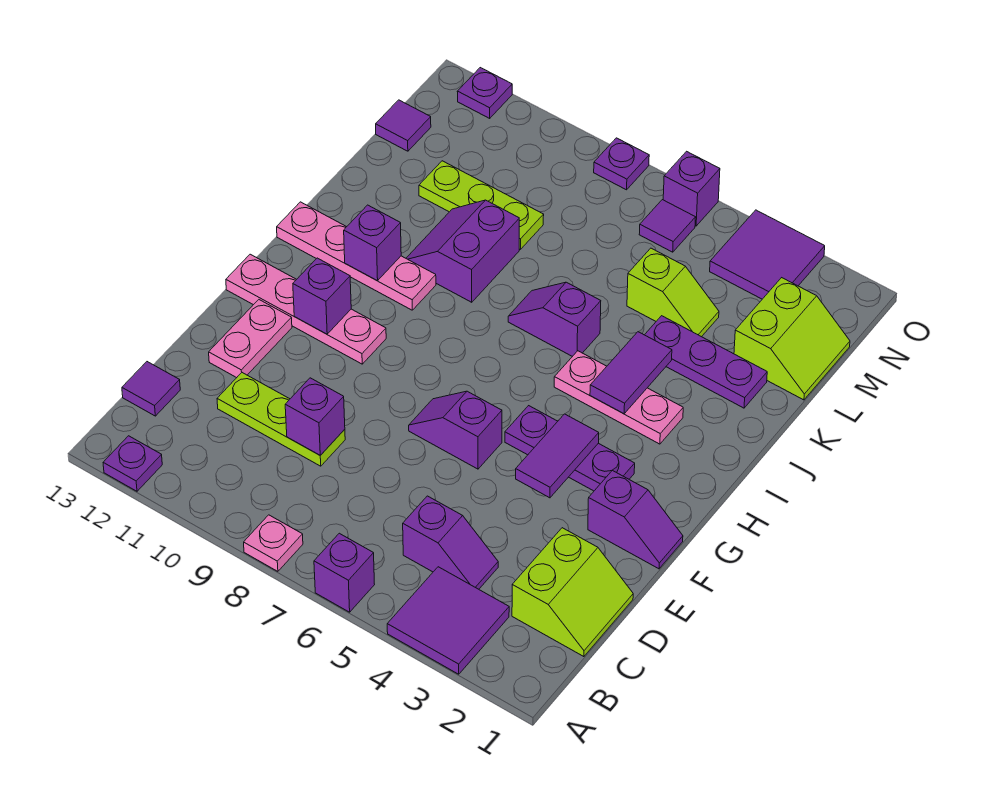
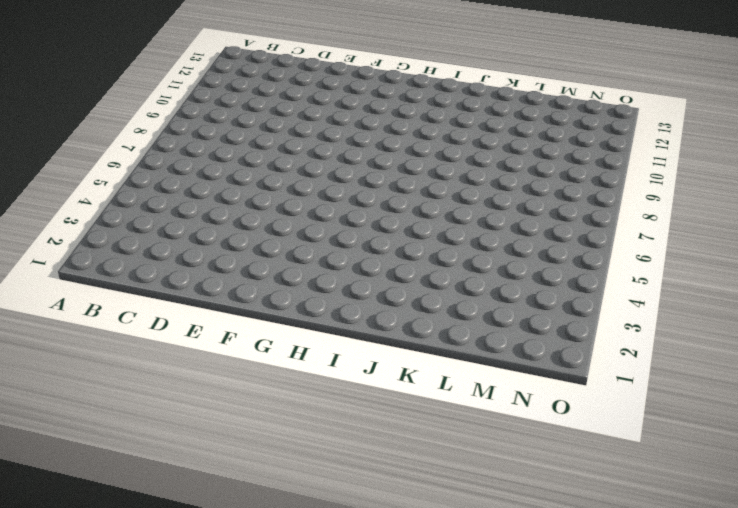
none -> purple tile A3:B4 level 1
none -> purple brick A6 level 1
none -> pink plate A8 level 1
none -> purple plate A12 level 1

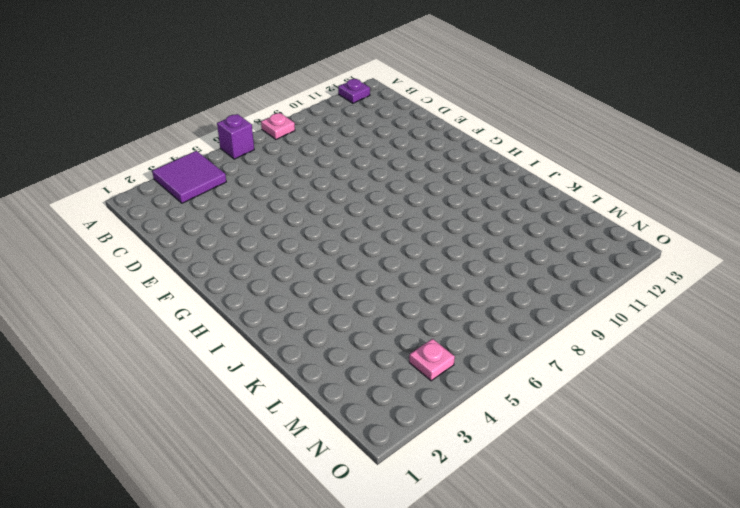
pink plate N4 level 1 -> purple tile N3:O4 level 1
none -> lime slope C1:D2 level 1 top 2
none -> purple slope C4:C5 level 1 top 5
none -> purple tile C13 level 1
none -> lime plate D9:D11 level 1

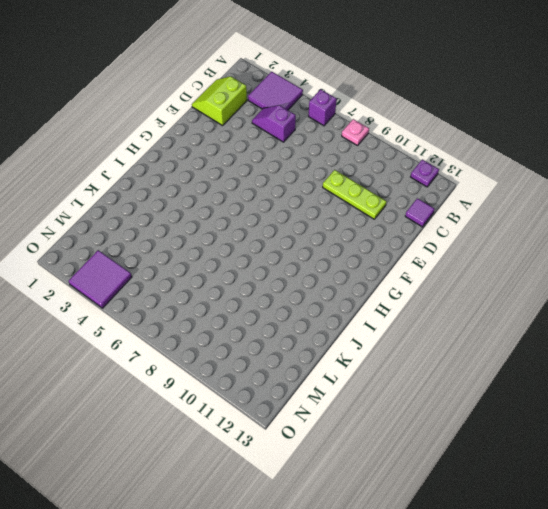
none -> pink plate E12:F12 level 1
none -> purple slope F1:F2 level 1 top 2
none -> purple slope F6:F7 level 1 top 6
none -> purple plate G3:G5 level 1

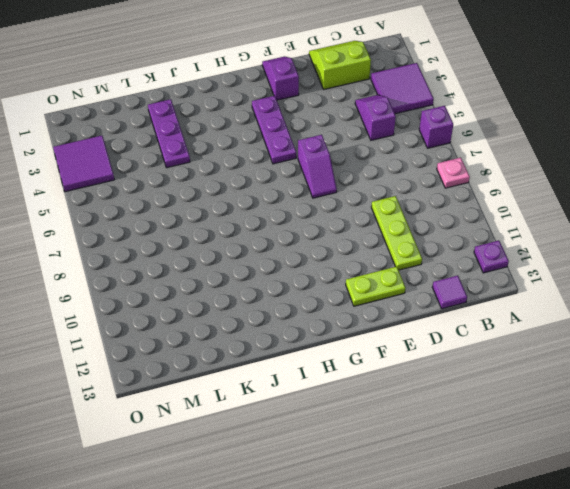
lime plate E12:F12 level 1 -> pink plate E12:F12 level 1
none -> pink plate G10:G13 level 1
none -> pink plate I3:I5 level 1
none -> pink plate I10:I13 level 1
none -> purple slope J6:J7 level 1 top 6

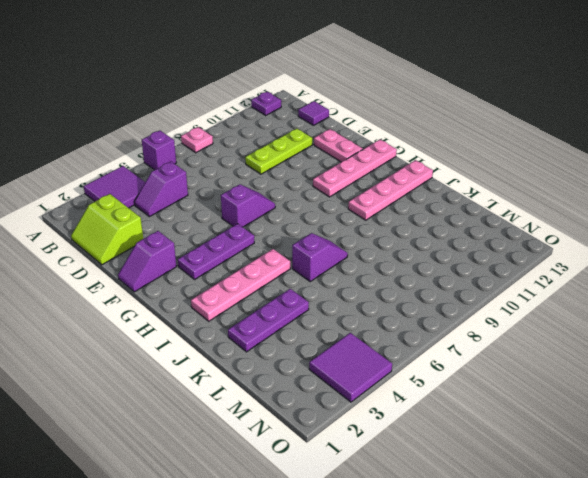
pink plate I2:I5 level 1 -> pink plate I3:I5 level 1
none -> purple slope J9:K10 level 1 top 9
none -> lime slope L1:M2 level 1 top 2
none -> lime slope L4:L5 level 1 top 5
none -> lime plate L9:L11 level 1

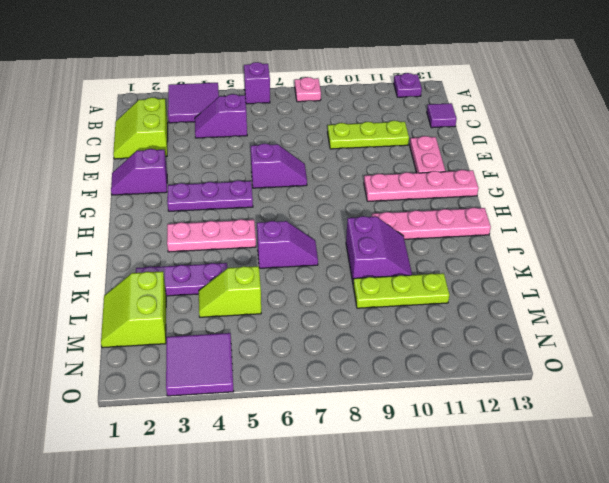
none -> purple tile M13 level 1
none -> purple tile N6 level 1
none -> purple brick O6 level 1
none -> purple plate O8 level 1

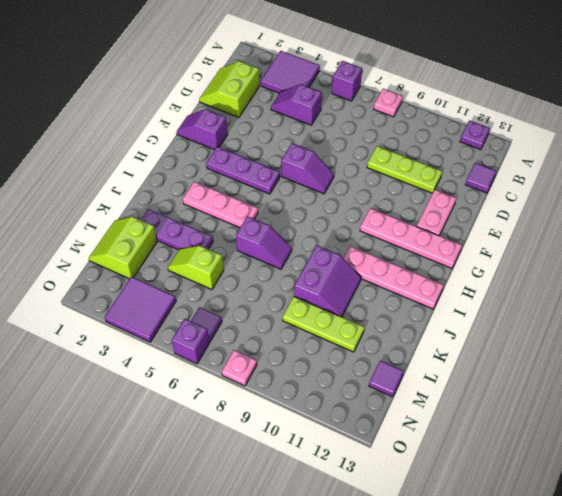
pink plate O8 level 1 -> purple plate O8 level 1
none -> purple plate O12 level 1
none -> purple brick D9 level 2
none -> purple tile F4:G4 level 2
none -> purple brick G11 level 2

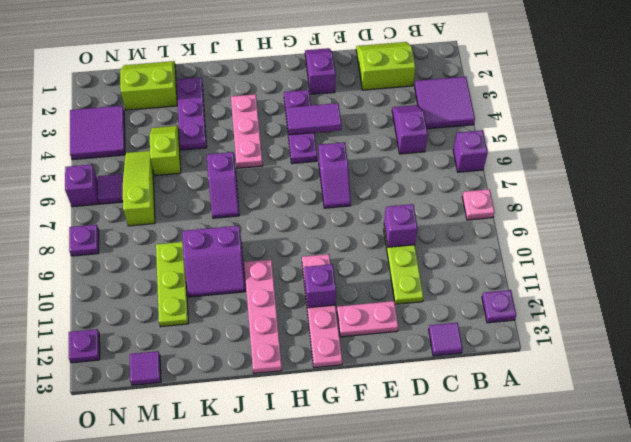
lime slope M5:M7 level 1 top 7 -> none
none -> purple tile I4:J4 level 2
none -> purple brick I11 level 2

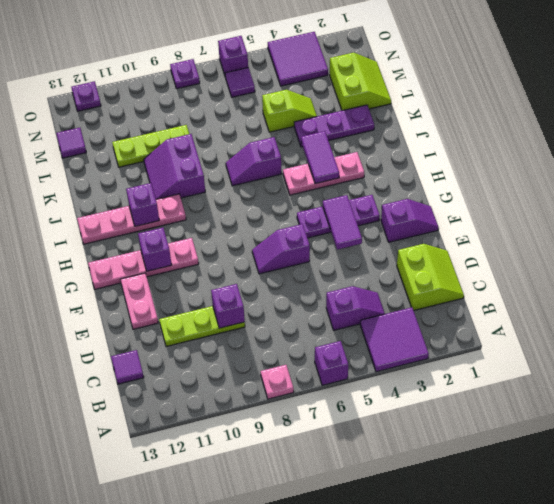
none -> purple plate A12 level 1

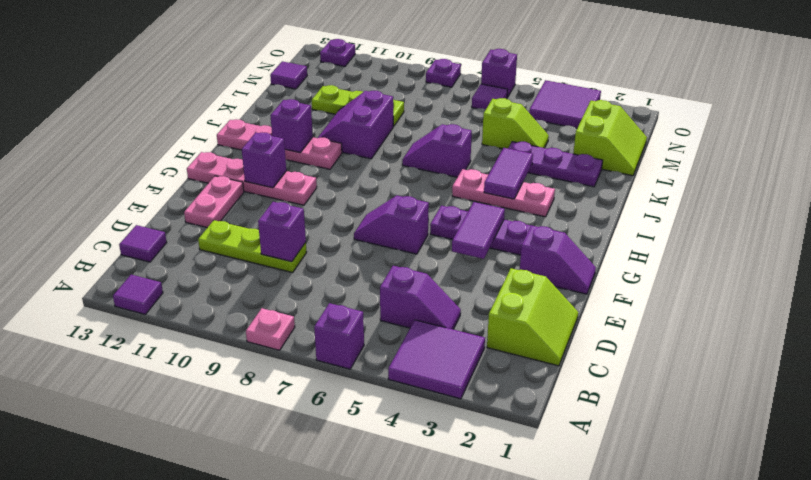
purple tile A12 level 1 -> purple plate A12 level 1

